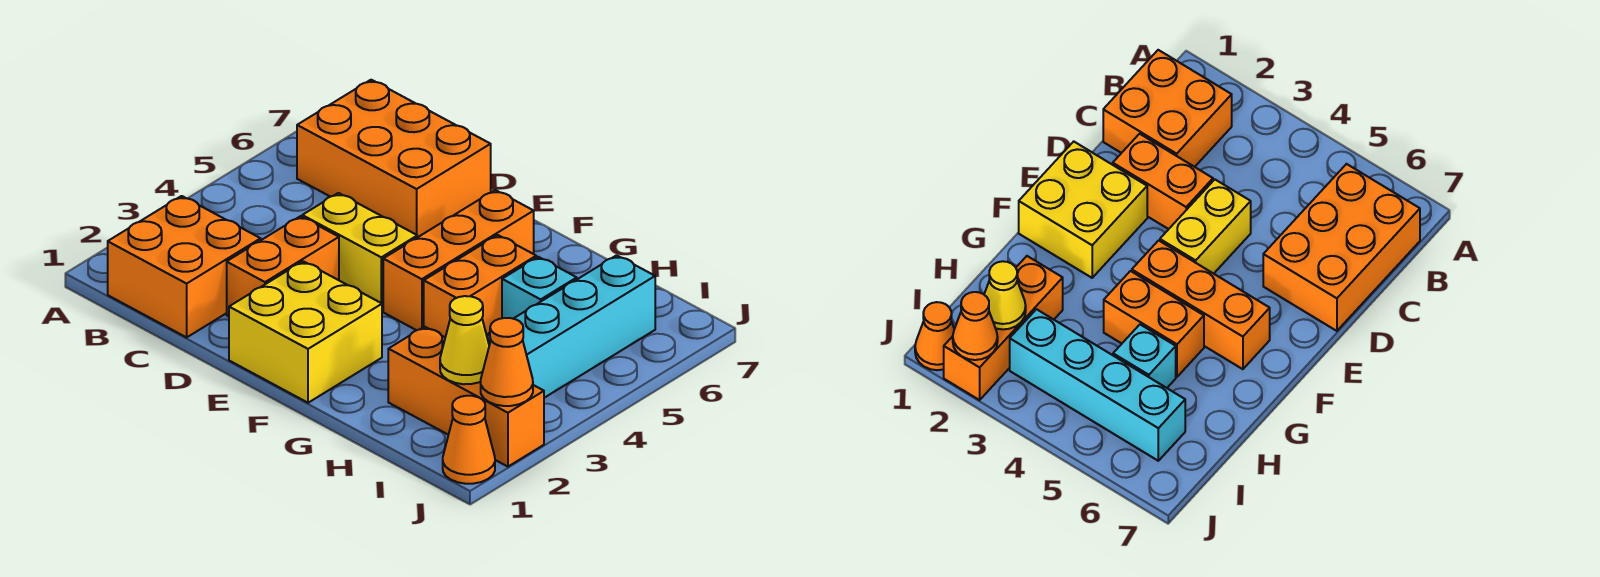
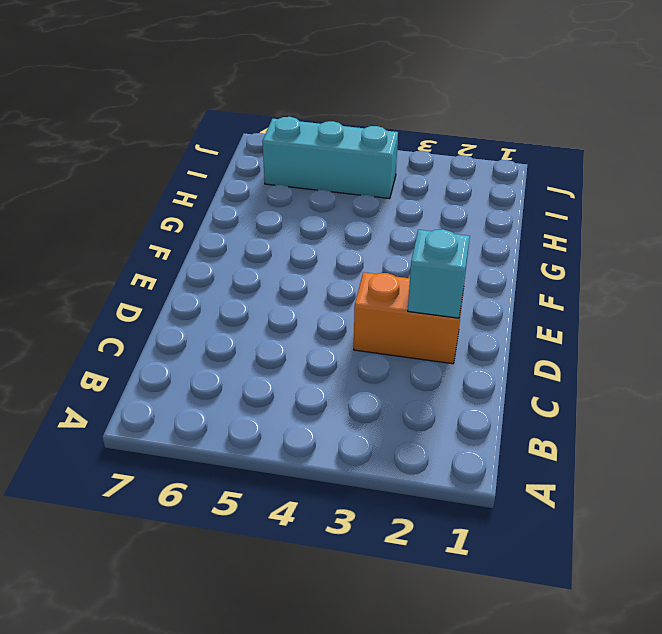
cyan brick D2 level 2 -> cyan brick H5 level 1
cyan brick I4:I6 level 1 -> cyan brick I3:I6 level 1
none -> orange brick B1:C2 level 1
none -> orange brick B6:D7 level 1
none -> yellow brick D4:E4 level 1

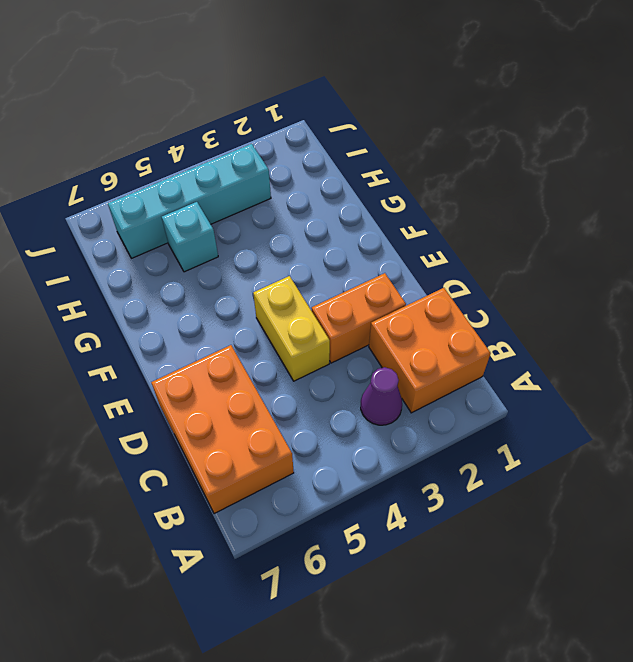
purple cone B3 level 1 -> none
none -> yellow brick E1:F2 level 1
none -> orange brick F4:F6 level 1
none -> orange brick G4:G5 level 1

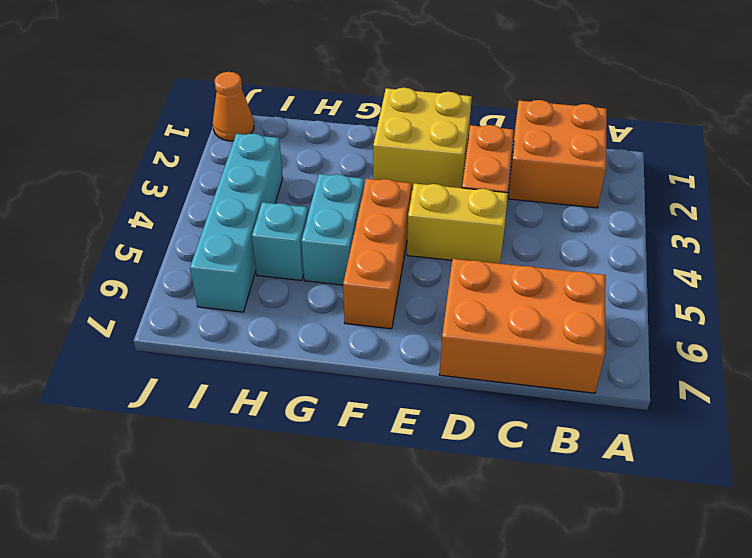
cyan brick G4:G5 level 1 -> orange brick G4:G5 level 1
none -> orange brick H2:J2 level 1
none -> yellow cone I2 level 2
none -> orange cone J2 level 2

